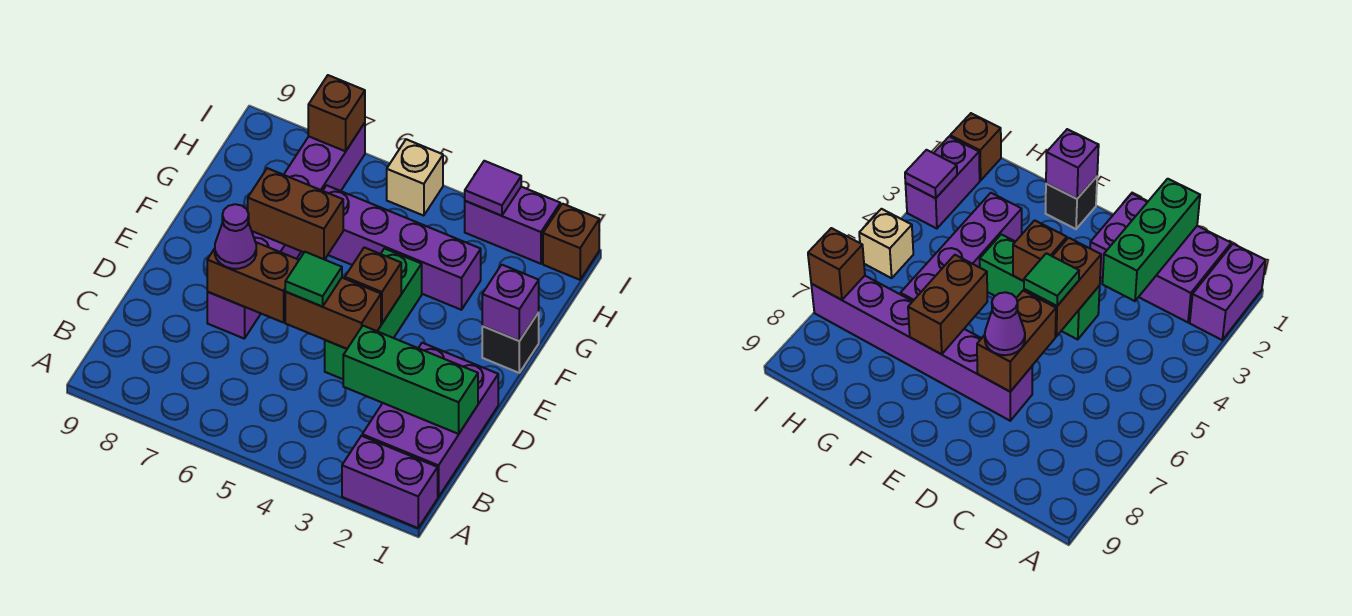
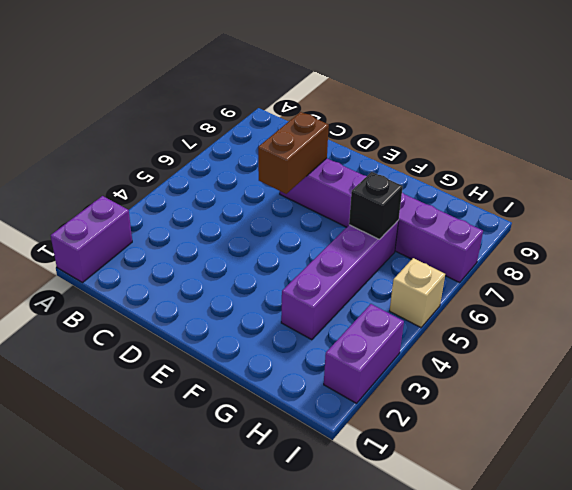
black brick G6 level 2 -> black brick F1 level 1
none -> purple brick B1:D2 level 1
none -> green brick D4:F4 level 1
none -> brown brick I1 level 1

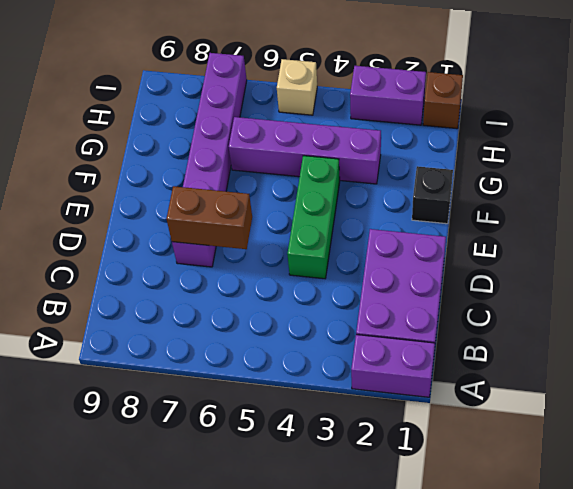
none -> green brick C1:C3 level 2
none -> brown brick D4:D5 level 2
none -> brown brick E4 level 2

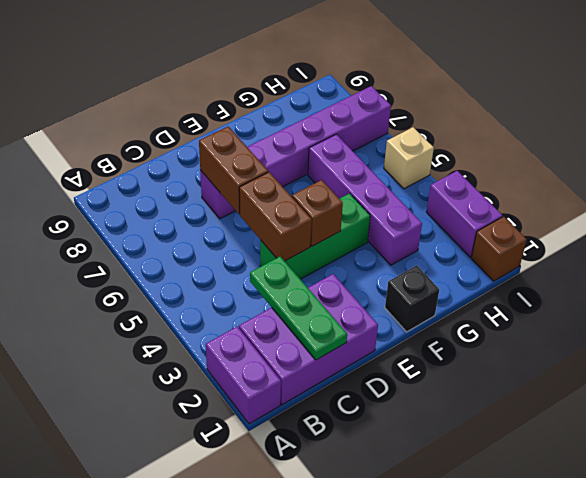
green plate C1:C3 level 2 -> green brick C1:C3 level 2
none -> purple brick F1 level 2
none -> brown brick F6:F7 level 2
none -> purple tile I3 level 2

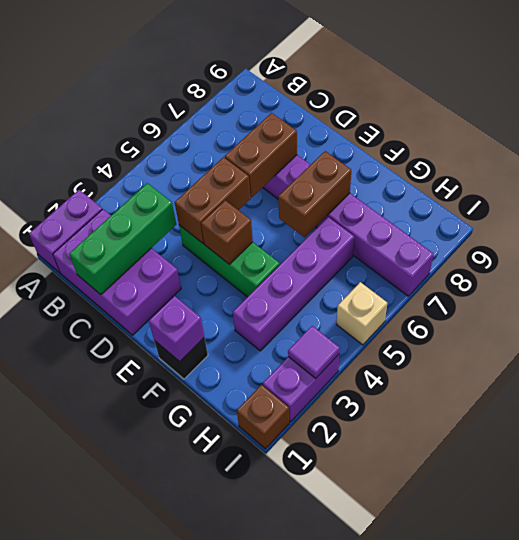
none -> brown brick I7 level 2
none -> green tile D5 level 3
none -> purple cone D7 level 3

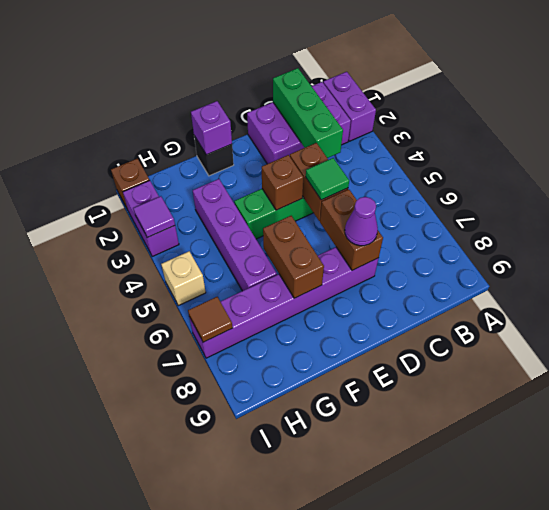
brown tile I7 level 2 -> brown brick I7 level 2

